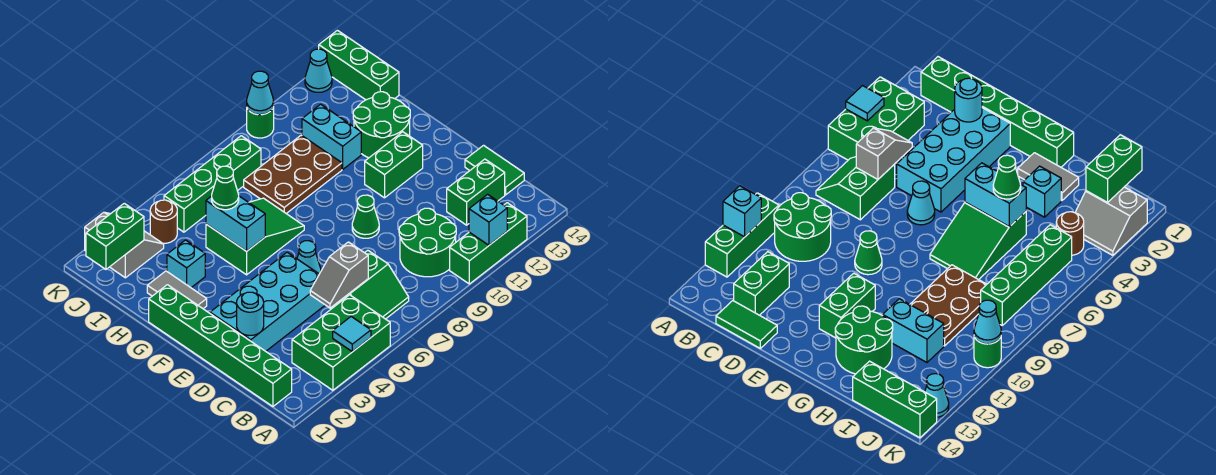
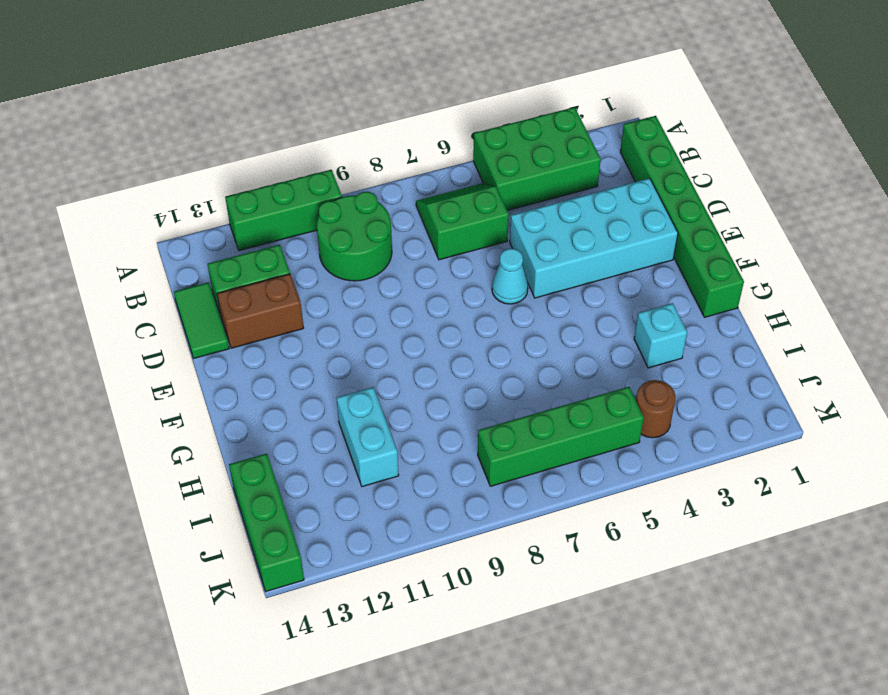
brown brick D12:D13 level 1 -> none
none -> green cone E9 level 1
none -> green brick F11:F12 level 1
none -> grey tile G2:H2 level 1
none -> green slope G5:H7 level 1 top 5

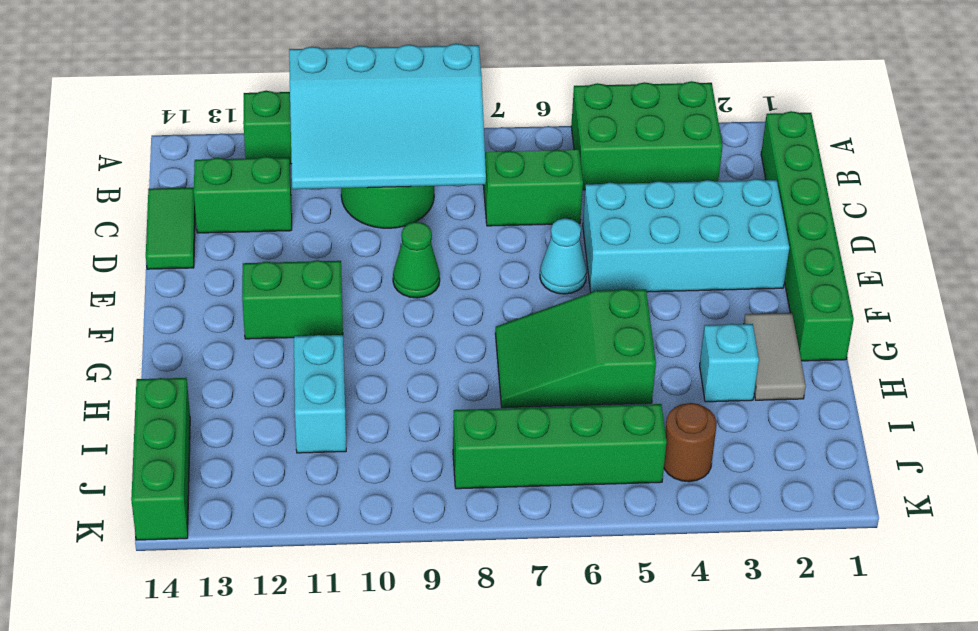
cyan slope A8:C11 level 2 top A -> cyan brick A11 level 2
none -> green round brick G12:H13 level 1
none -> brown plate H8:I10 level 1
none -> grey slope J2:K3 level 1 top 2
none -> green round brick K10 level 1

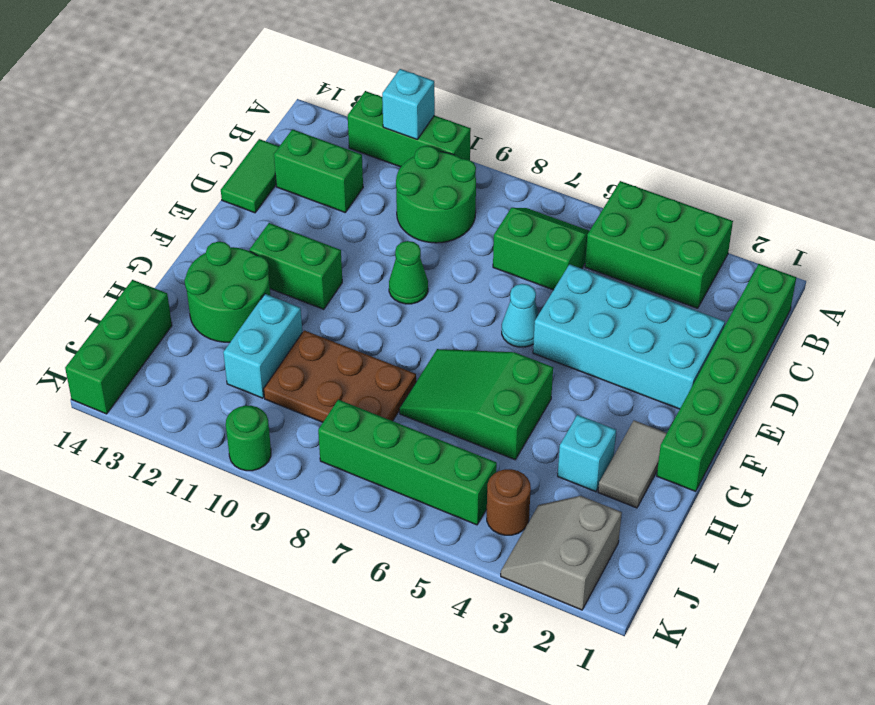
none -> cyan cone K13 level 1
none -> cyan tile A4 level 2
none -> grey slope C5:C6 level 2 top 6
none -> cyan round brick D2 level 2

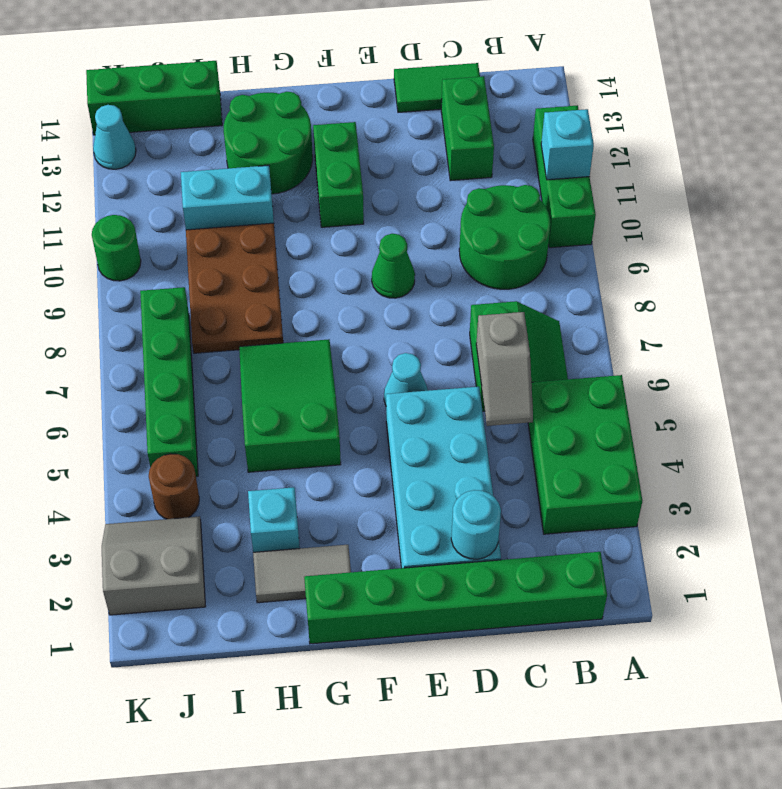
none -> cyan tile A4 level 2
none -> cyan brick G5:H5 level 2
none -> green brick J1:J2 level 2
none -> cyan cone K10 level 2

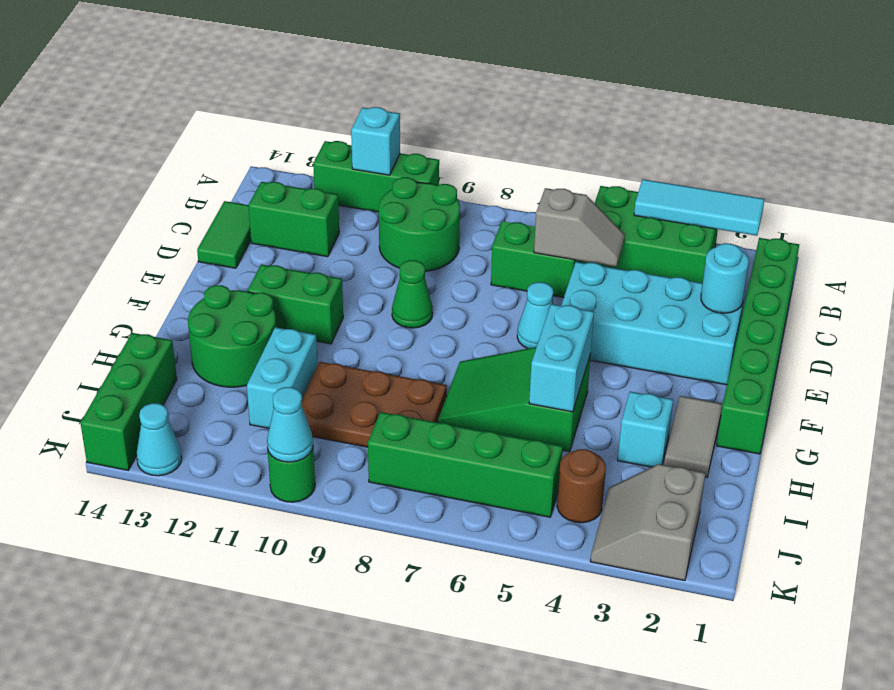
cyan tile A2:A4 level 2 -> cyan tile A4 level 2
none -> green brick J1:J2 level 2
none -> green cone H5 level 3

